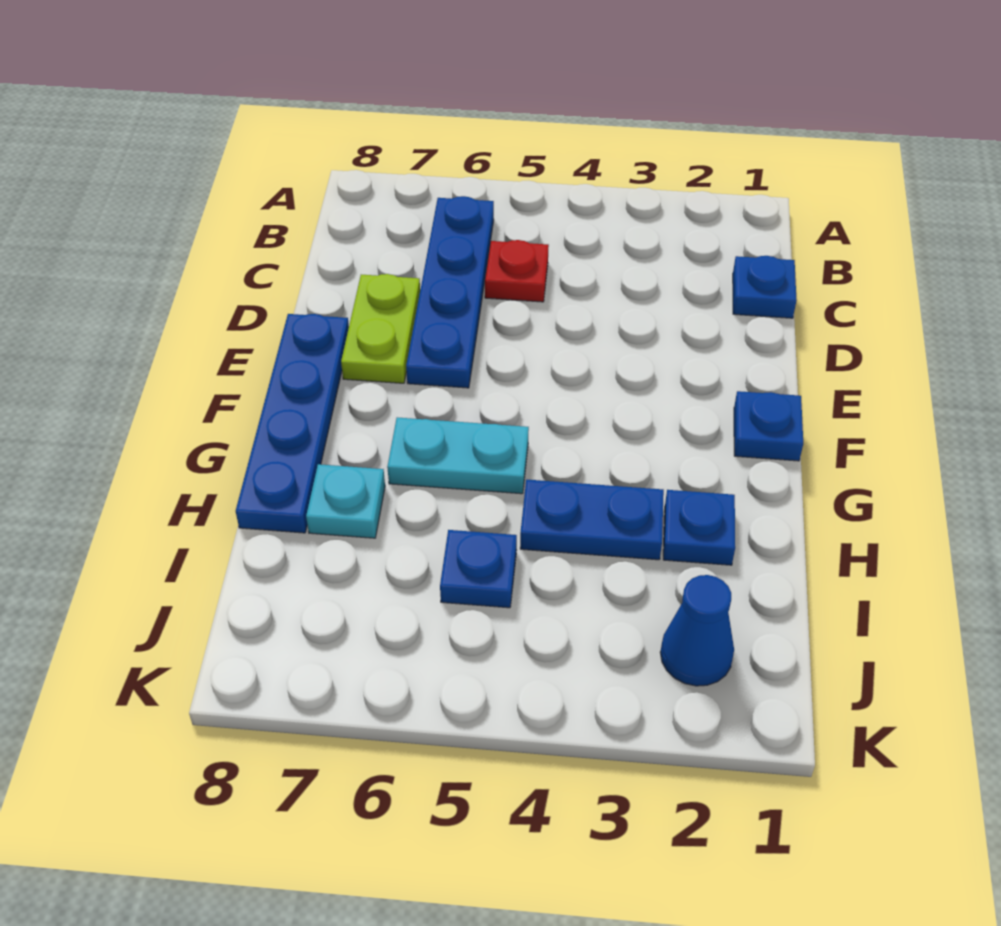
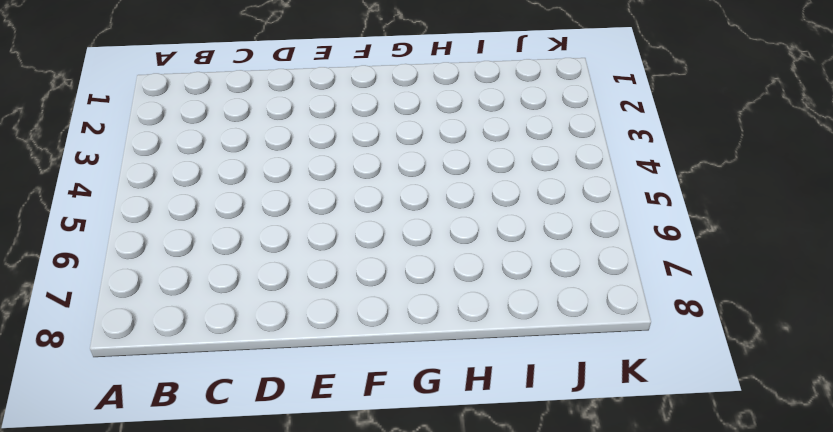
none -> blue plate B6:E6 level 1
none -> blue plate C1 level 1
none -> red plate C5 level 1

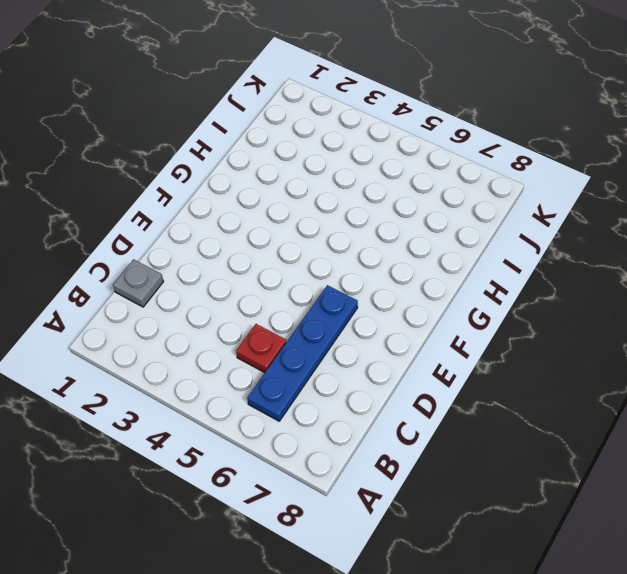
grey plate C1 level 1 -> blue plate C1 level 1
none -> lime plate D7:E7 level 1
none -> blue plate E8:H8 level 1
none -> blue plate F1 level 1

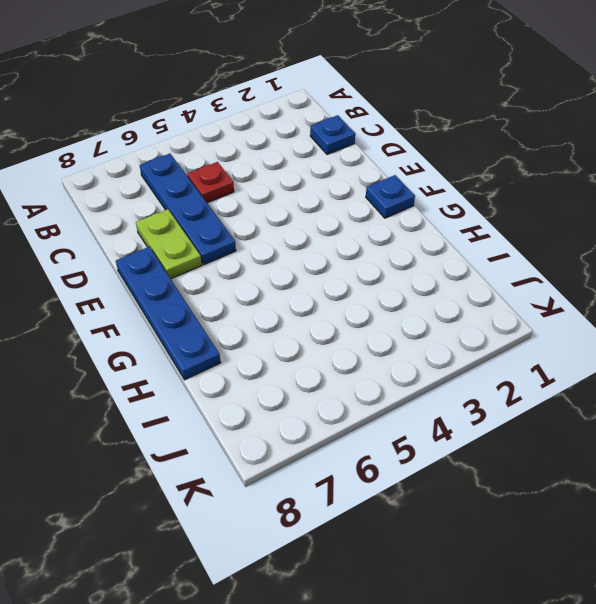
none -> cyan plate G5:G6 level 1
none -> blue plate H2 level 1
none -> blue plate H3:H4 level 1

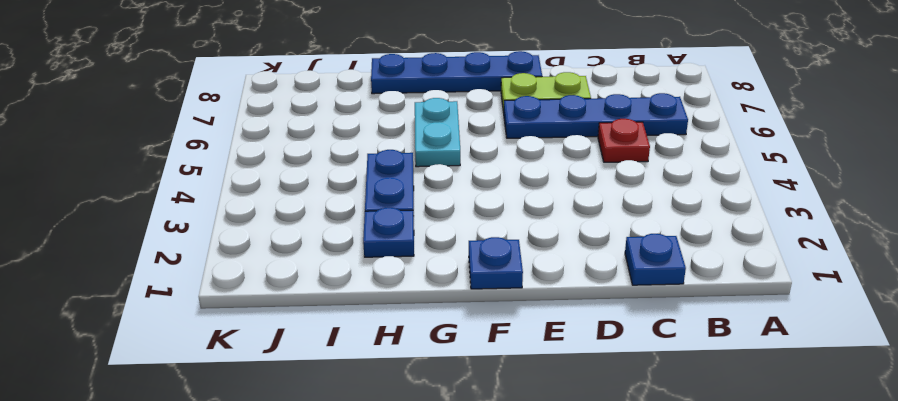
none -> cyan plate H7 level 1
none -> blue plate I5 level 1
none -> blue cone J2 level 1

